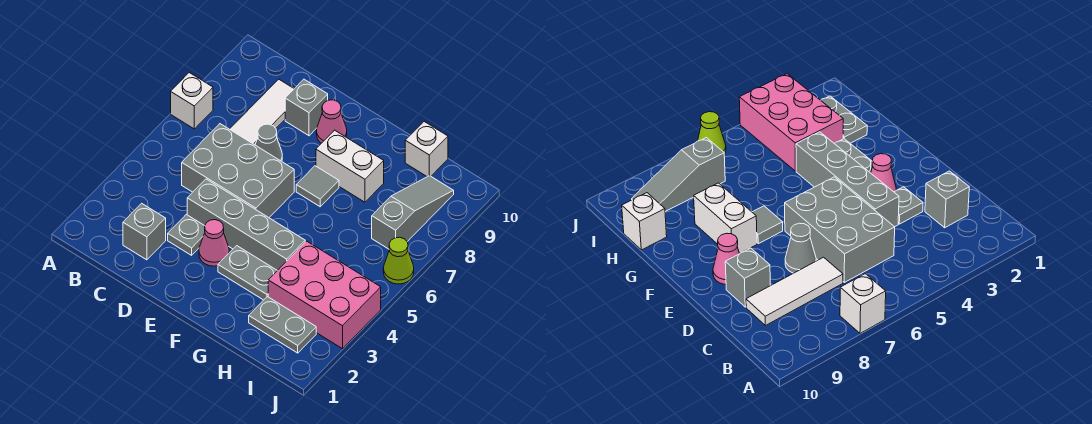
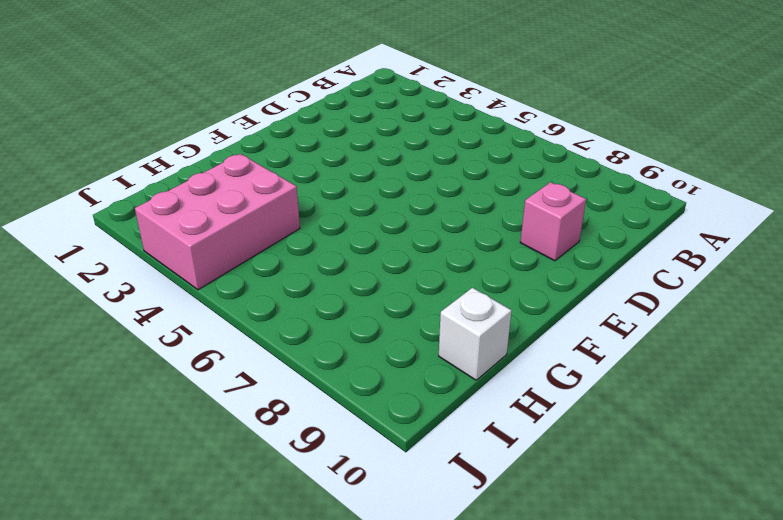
pink brick D9 level 1 -> grey brick D9 level 1
none -> white brick A7 level 1
none -> grey brick C2 level 1
none -> grey brick C5:E6 level 1

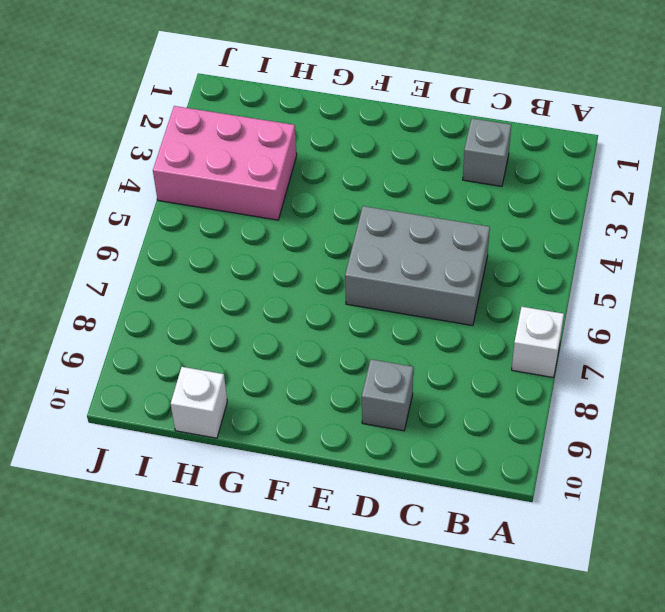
none -> white tile C7:C9 level 1
none -> grey plate D3 level 1
none -> grey brick D4:G4 level 1

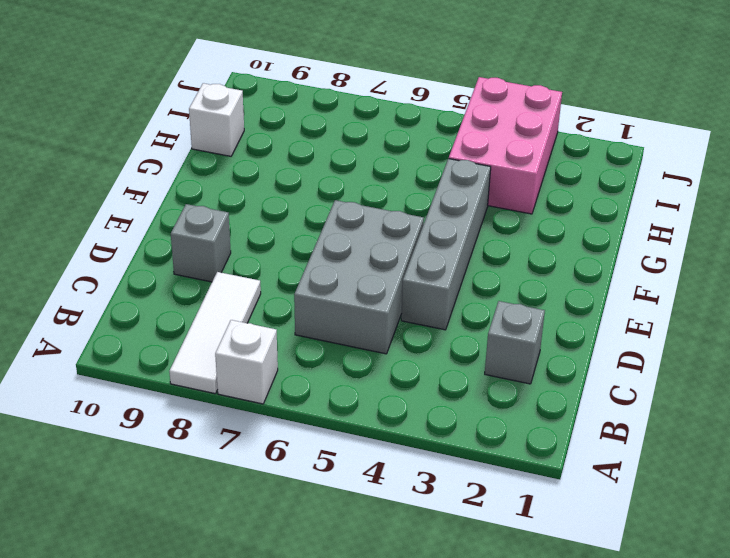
white tile A8:C8 level 1 -> white tile C7:C9 level 1
none -> grey plate D3 level 1
none -> grey cone D7 level 1
none -> pink cone E3 level 1

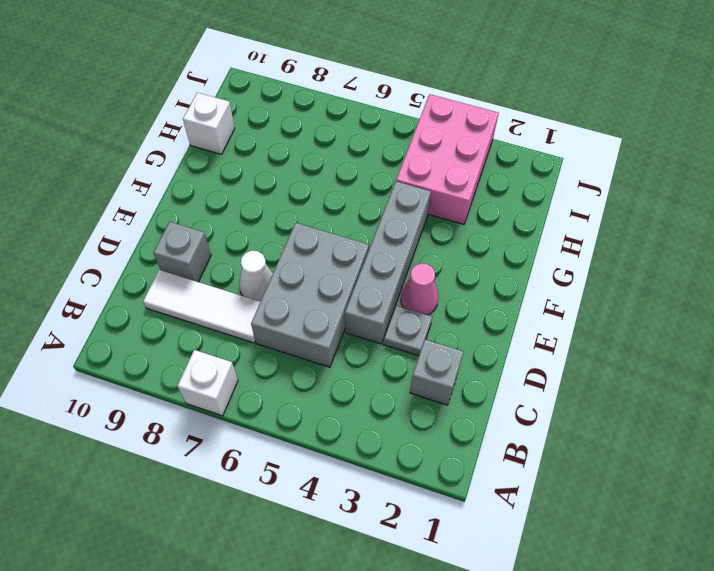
white cone D7 level 1 -> grey cone D7 level 1
none -> pink cone E9 level 1
none -> grey plate F3:G3 level 1
none -> grey tile F7 level 1

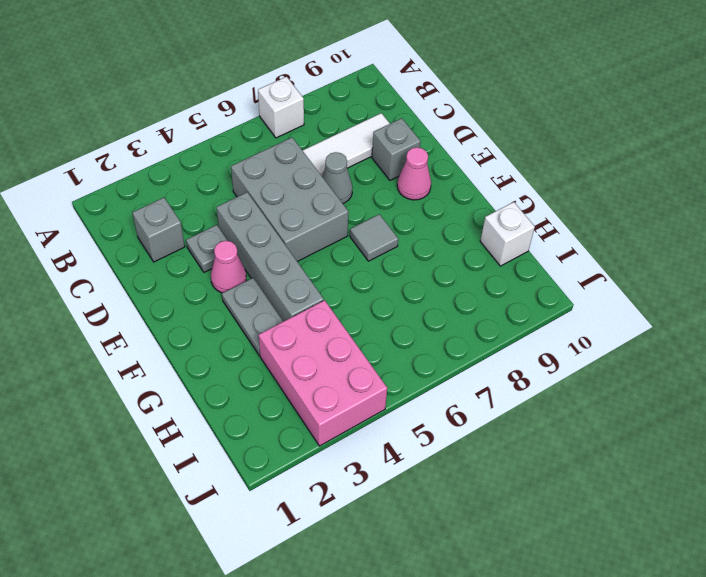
none -> white brick F8:G8 level 1
none -> grey plate H2:I2 level 1
none -> grey slope I7:I9 level 1 top 7

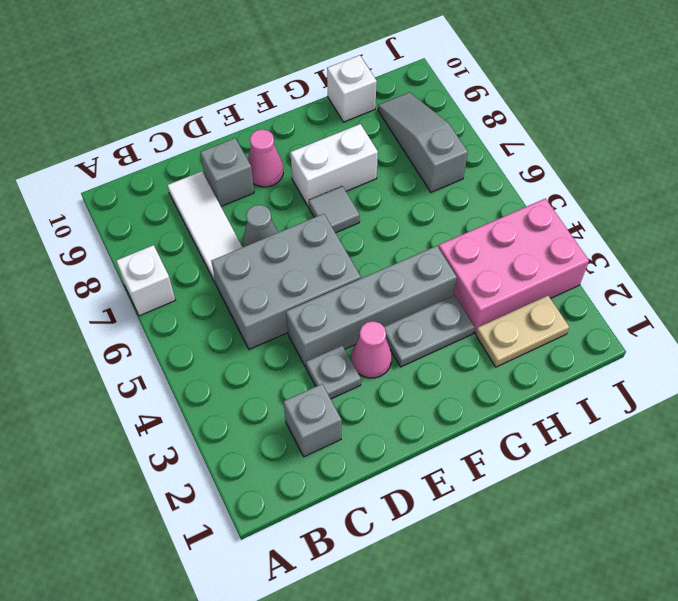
tan plate H2:I2 level 1 -> grey plate H2:I2 level 1
none -> lime cone J6 level 1

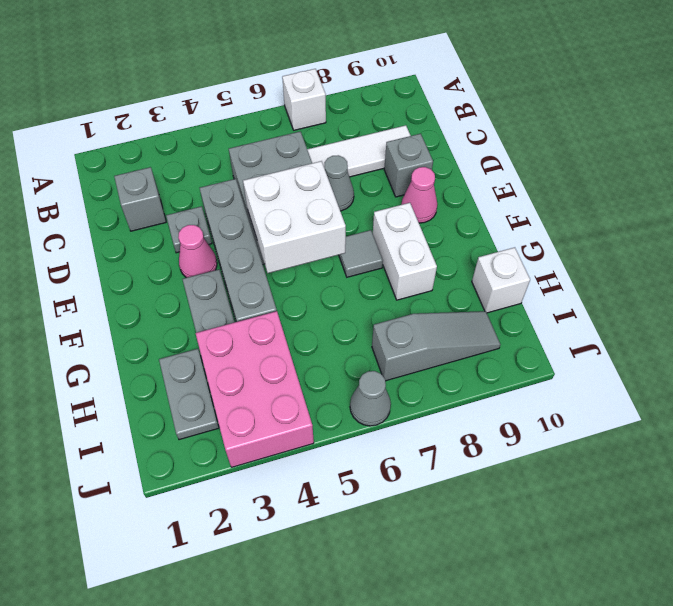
white brick E5:F6 level 2 -> none
grey cone J6 level 1 -> lime cone J6 level 1

